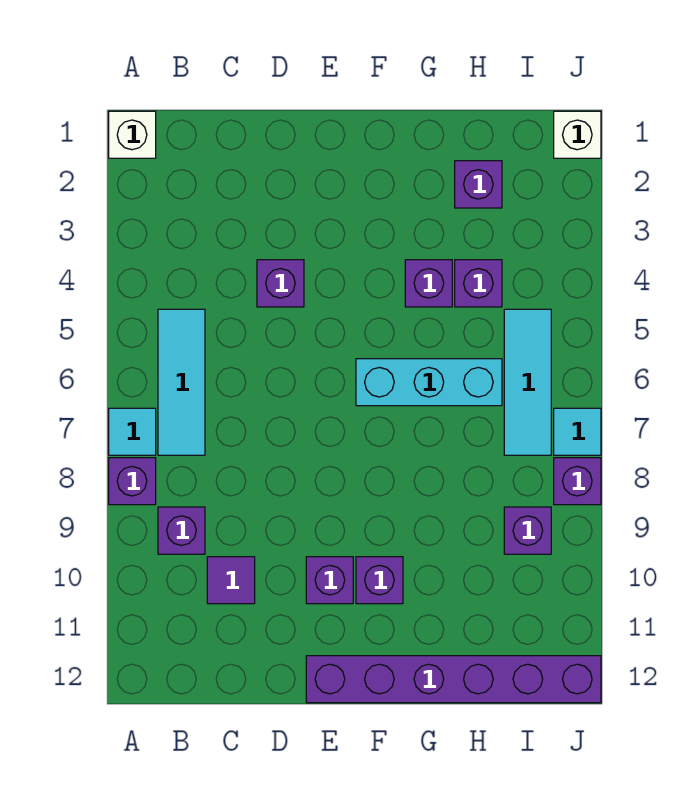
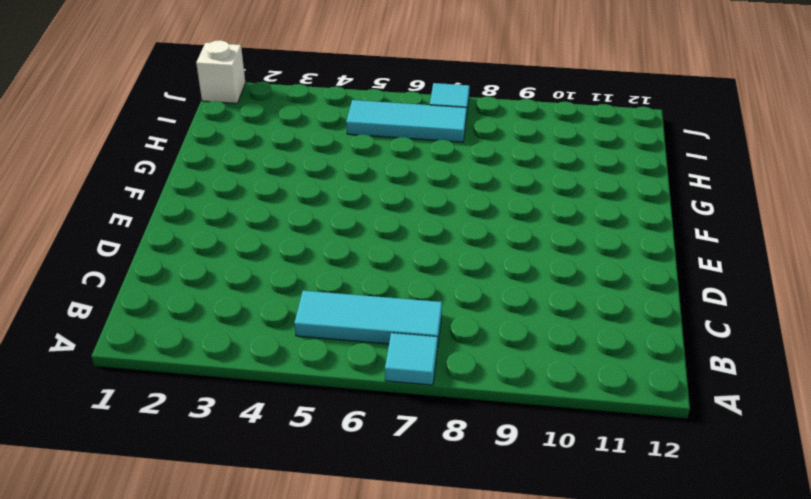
none -> white brick A1 level 1
none -> purple brick A8 level 1
none -> purple brick B9 level 1

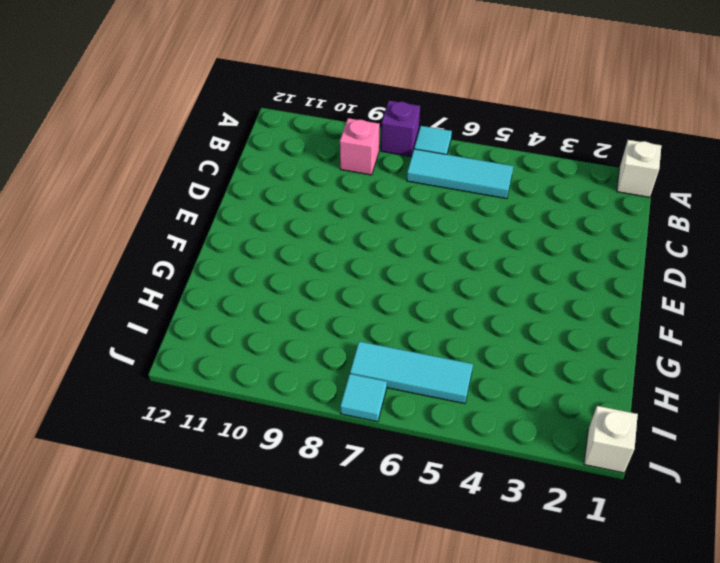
pink brick B9 level 1 -> purple brick B9 level 1
none -> purple tile C10 level 1
none -> purple brick D4 level 1
none -> purple brick E10 level 1

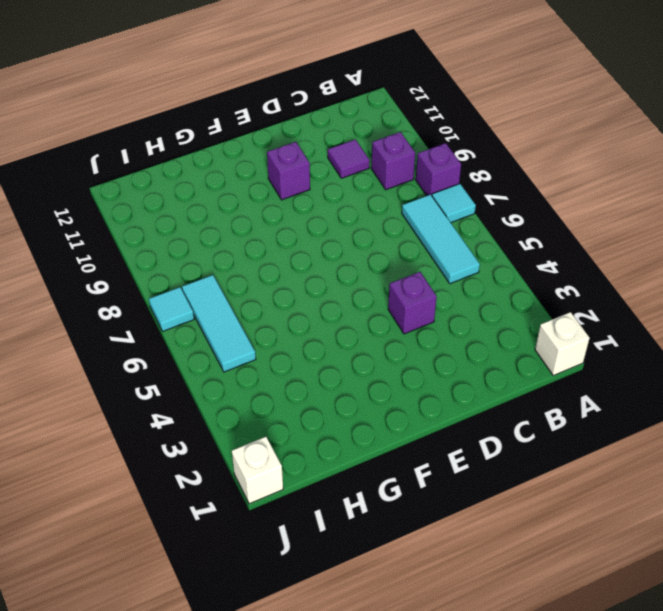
none -> purple brick E12:J12 level 1
none -> cyan brick F6:H6 level 1
none -> purple brick F10 level 1

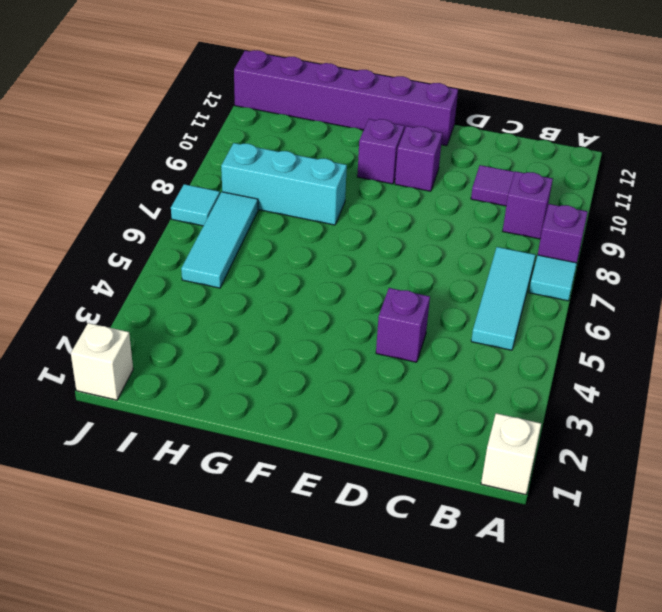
cyan brick G8:I8 level 1 -> cyan brick F6:H6 level 1
none -> purple brick G4 level 1
none -> purple brick H2 level 1
none -> purple brick H4 level 1

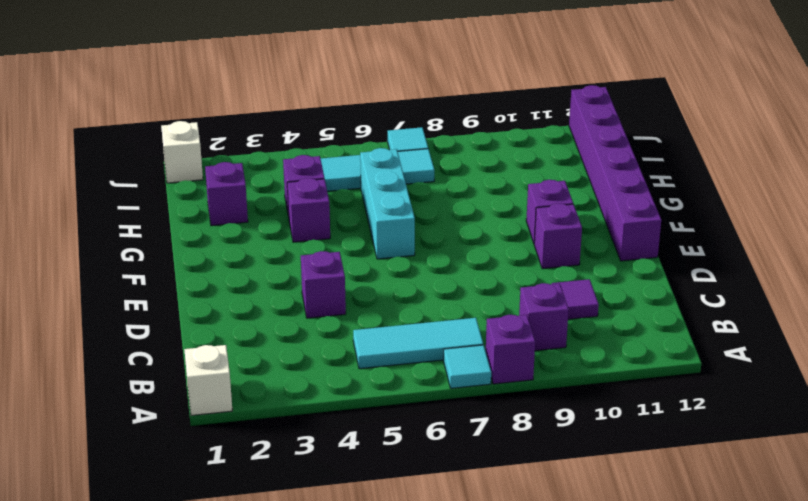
none -> purple brick I9 level 1
none -> purple brick J8 level 1

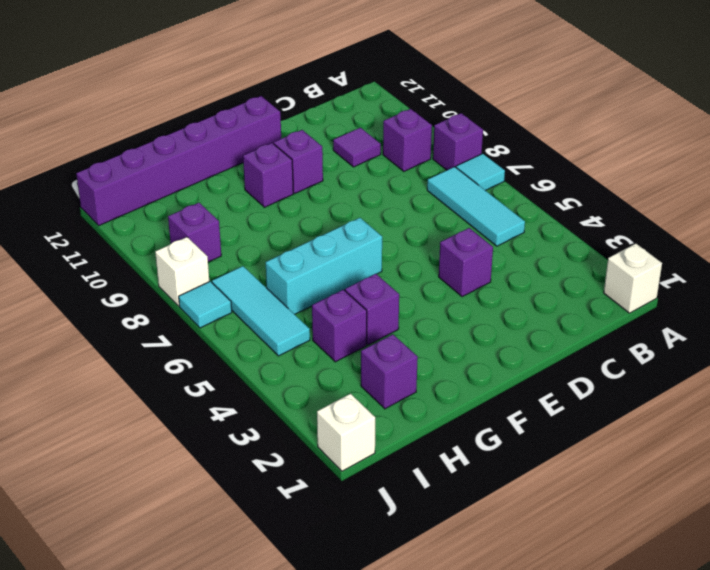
white brick J8 level 1 -> purple brick J8 level 1

